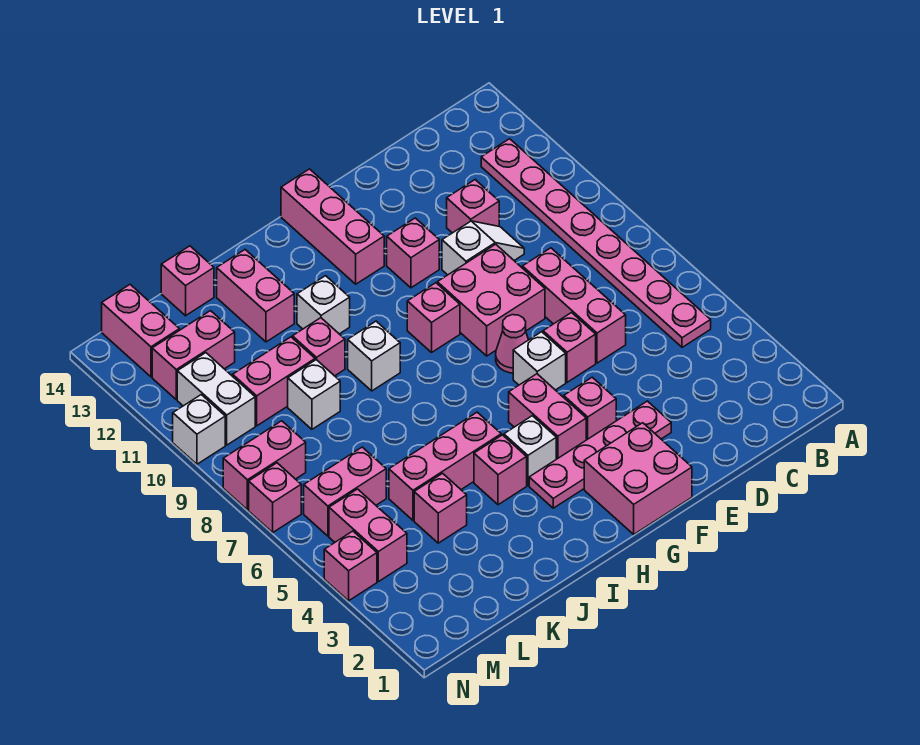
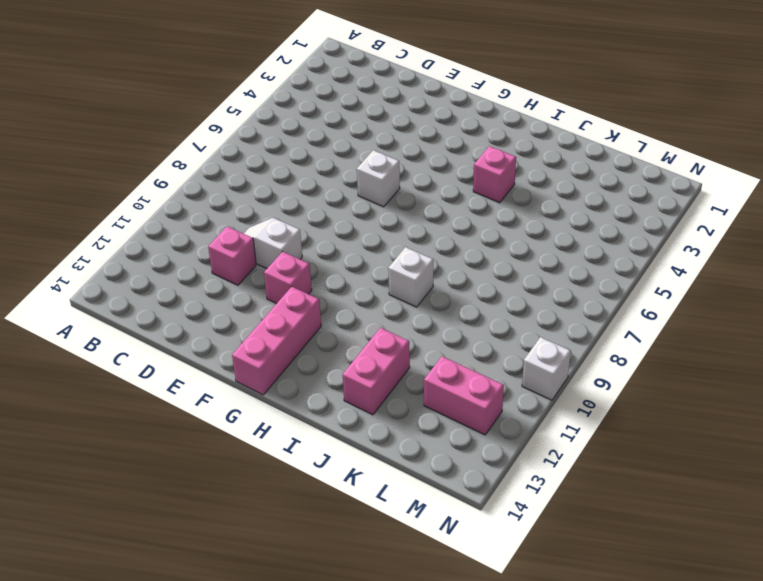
none -> pink plate B5:B12 level 1
none -> pink brick D6:D8 level 1
none -> pink plate E3:H3 level 1
none -> pink brick E6 level 1

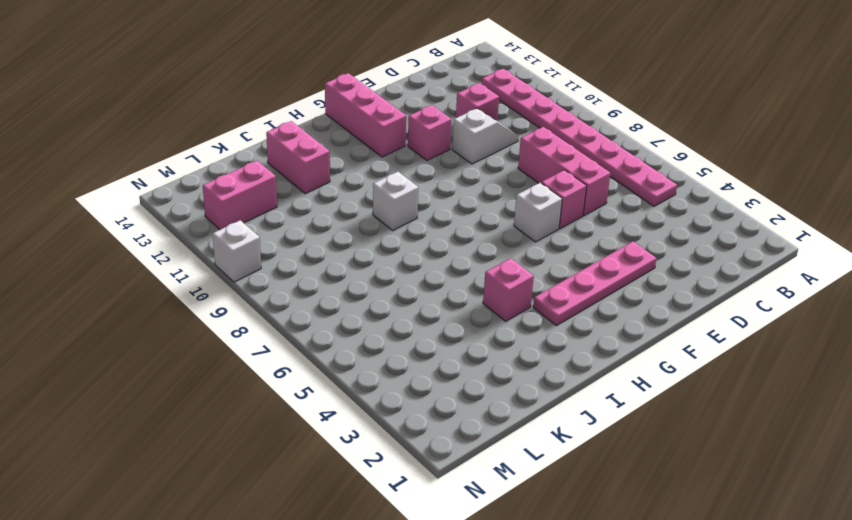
none -> pink brick E8:F9 level 1
none -> pink brick F1:G2 level 1
none -> pink brick F4 level 1
none -> pink cone F7 level 1

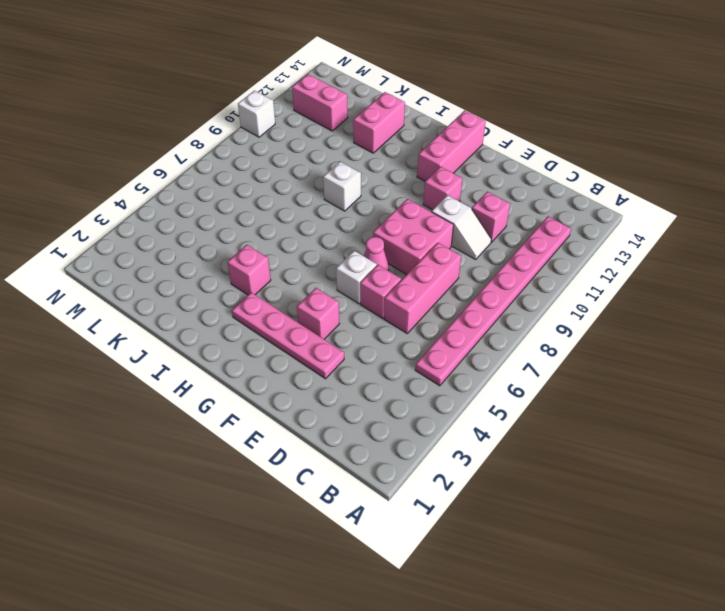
none -> pink brick F1:G2 level 1
none -> pink brick G4:G5 level 1
none -> pink brick G9 level 1
none -> white brick H4 level 1

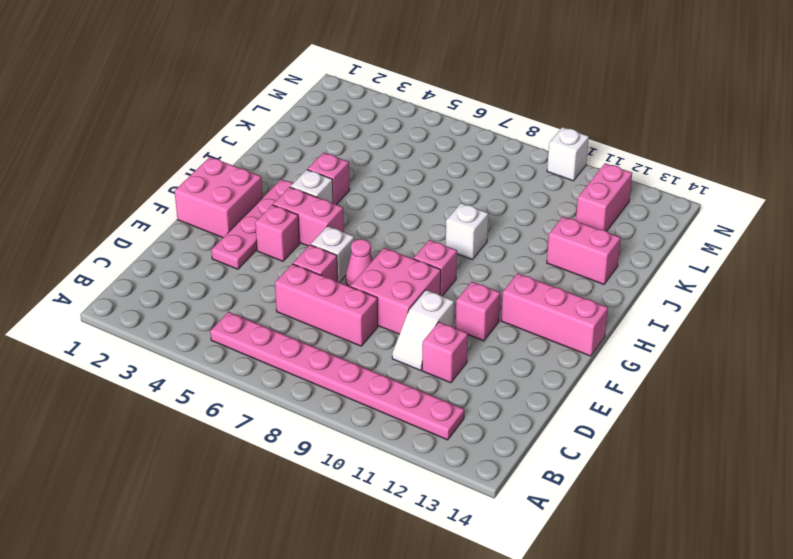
none -> pink brick I5:K5 level 1
none -> white brick I11 level 1
none -> pink brick J10 level 1
none -> pink brick K4 level 1

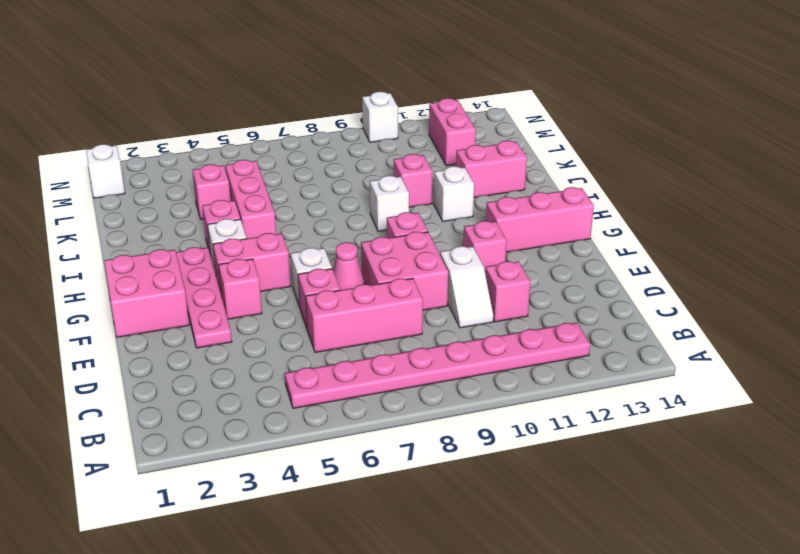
white brick M1 level 1 -> white brick K9 level 1
none -> pink brick K10:L10 level 1
none -> pink brick K14 level 1
none -> pink brick L6:M6 level 1
none -> pink brick M4:M5 level 1

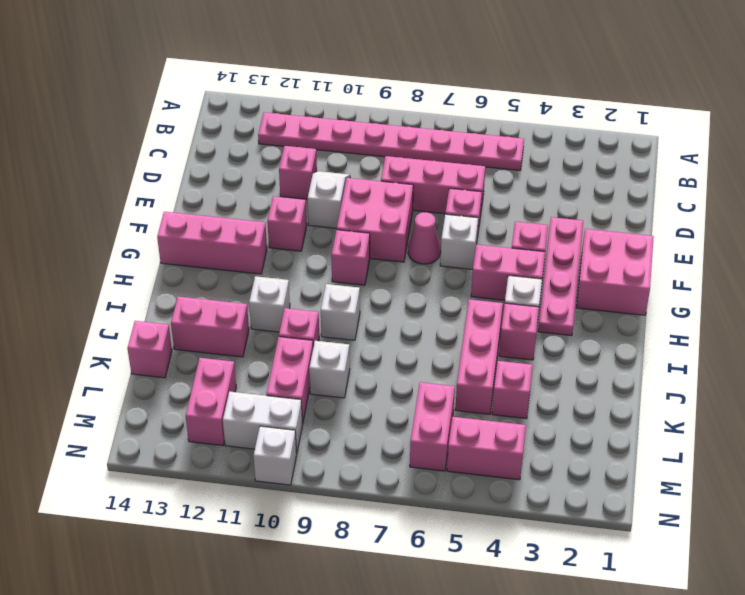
none -> pink brick M8:N8 level 1
none -> pink brick M13:M14 level 1
none -> pink brick N4 level 1
none -> pink brick N7 level 1

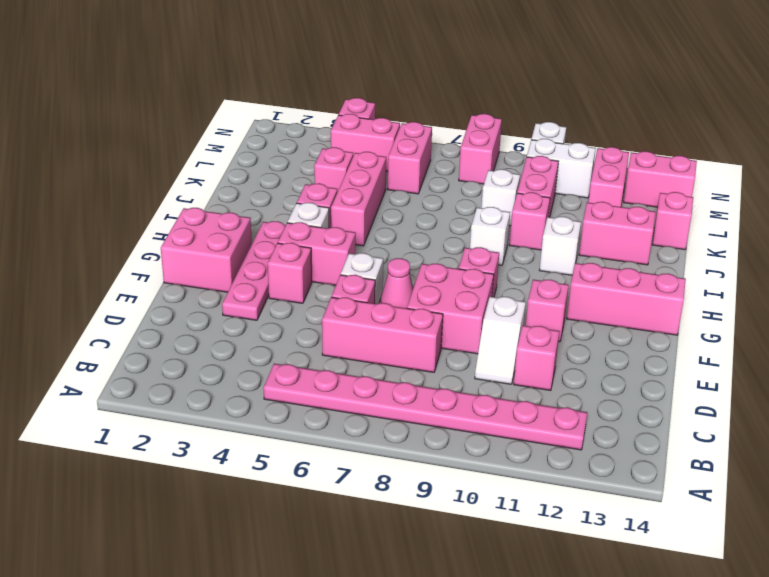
none -> pink brick N7 level 1

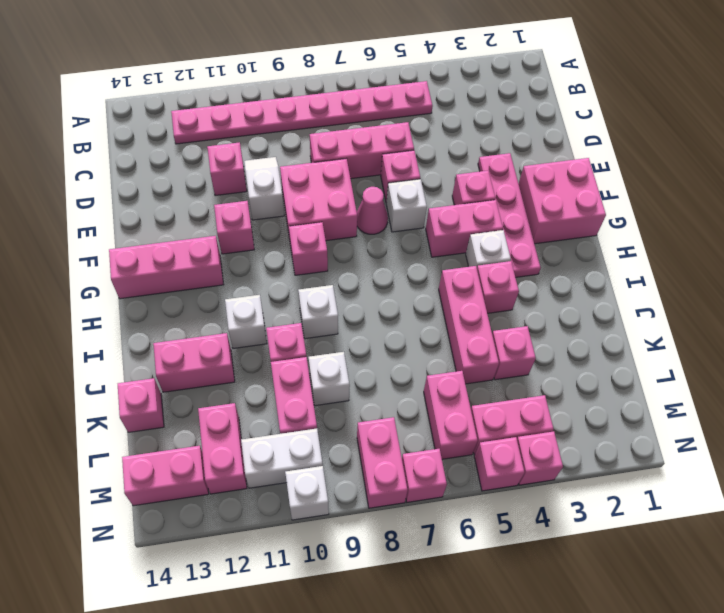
pink brick N5 level 1 -> none

